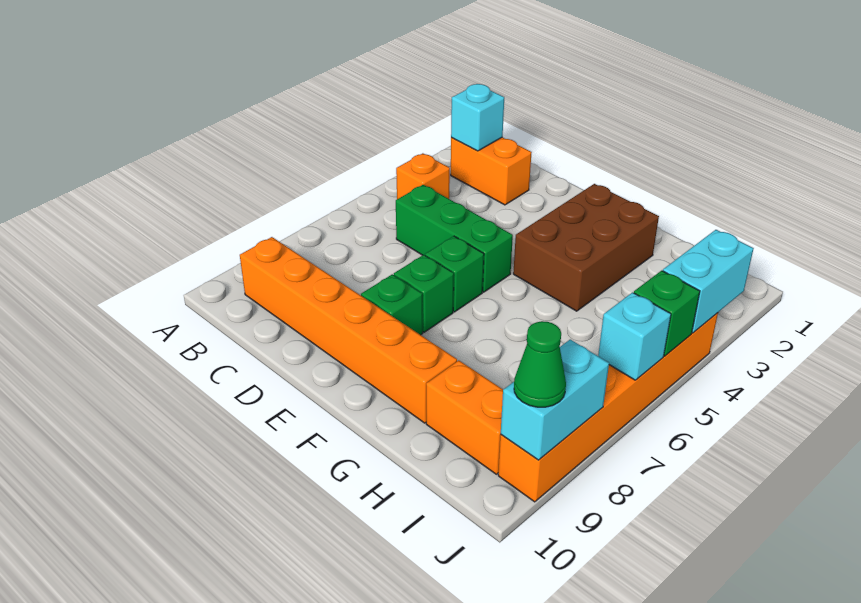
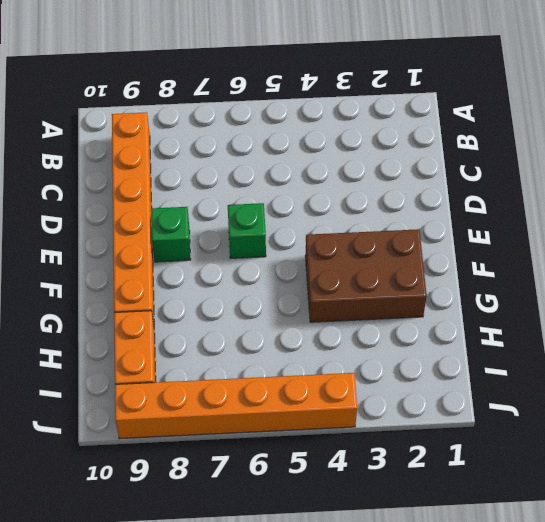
none -> orange brick B2:C2 level 1
none -> orange brick B4 level 1
none -> green brick C5:E5 level 1

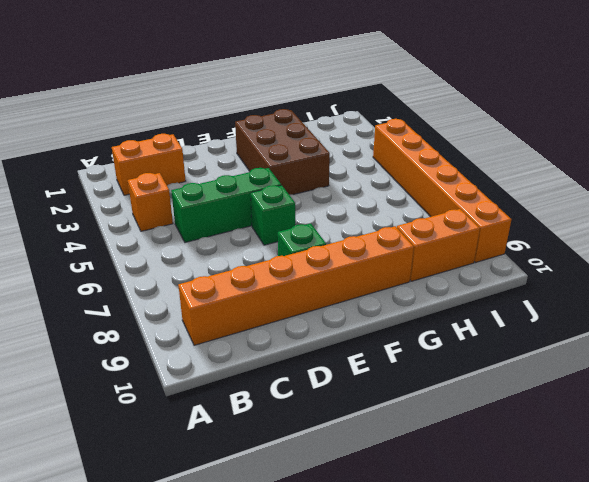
none -> green brick E7 level 1
none -> cyan brick B2 level 2
none -> cyan brick J3:J4 level 2

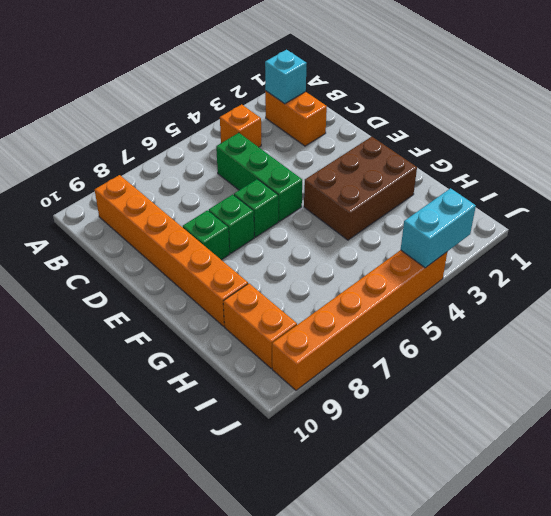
none -> green brick J5 level 2
none -> cyan brick J6 level 2
none -> cyan brick J8:J9 level 2

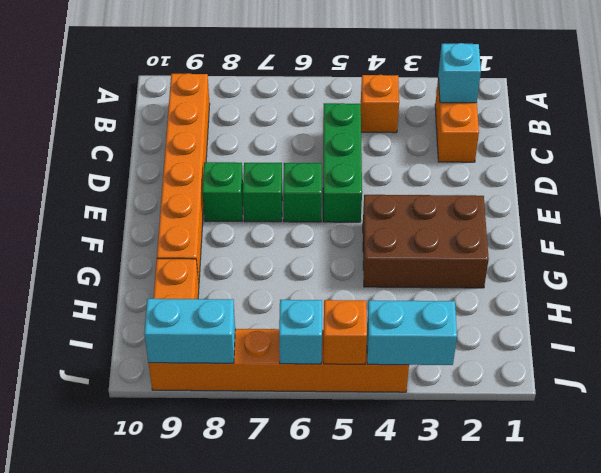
orange brick J5 level 2 -> green brick J5 level 2
none -> green cone J9 level 3

